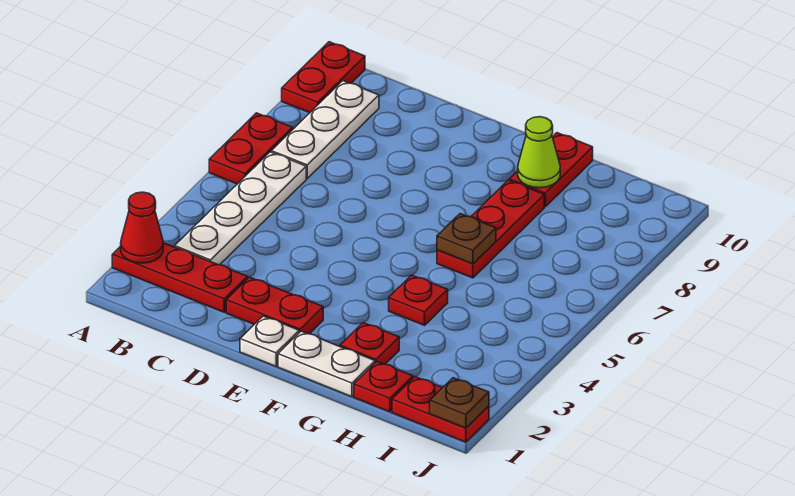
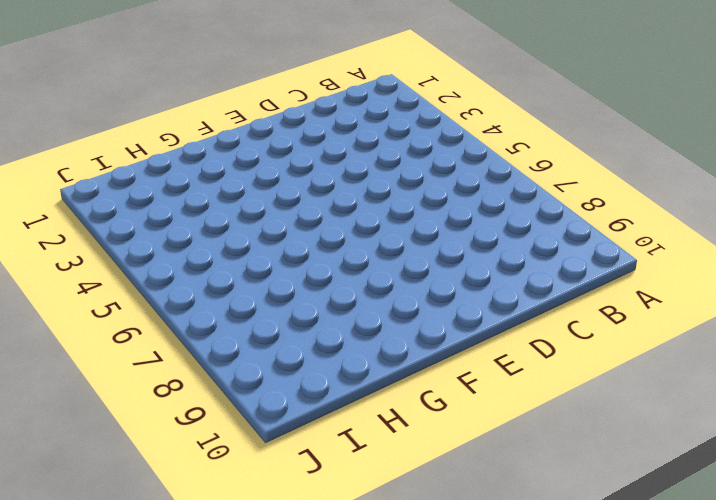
none -> red plate A2:C2 level 1
none -> red plate A6:A7 level 1
none -> red plate A9:A10 level 1

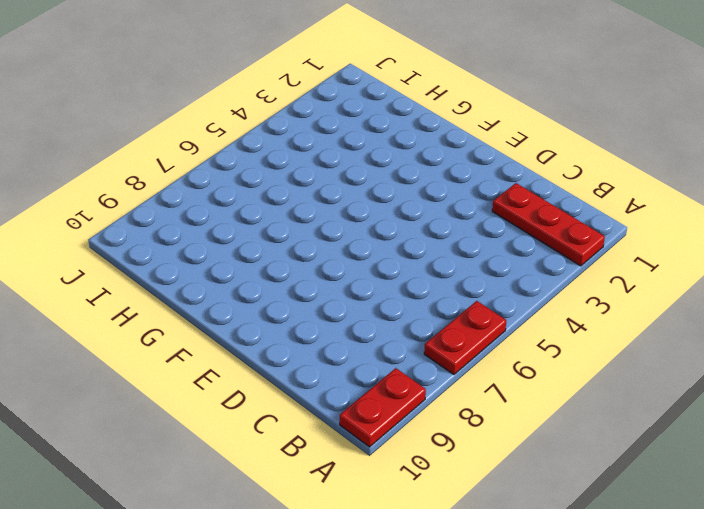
none -> white plate B3:B6 level 1
none -> white plate B7:B9 level 1
none -> red plate D2:E2 level 1

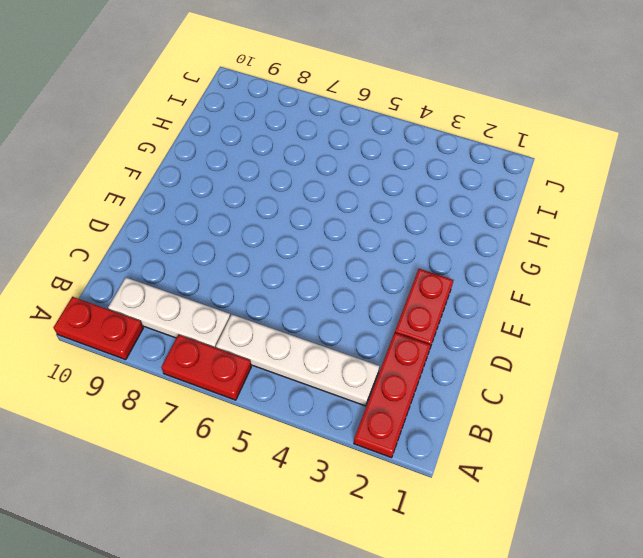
none -> white plate E1 level 1
none -> white plate F1:G1 level 1
none -> red plate G2 level 1

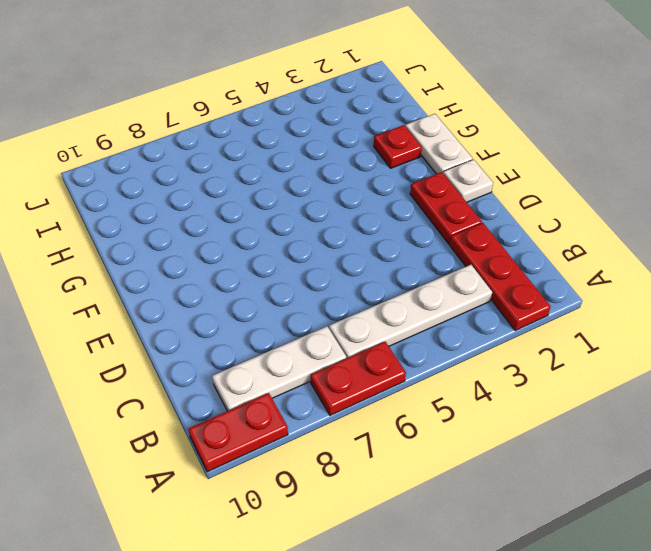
none -> red plate G4 level 1
none -> red plate G6:G8 level 1
none -> red plate G9:G10 level 1

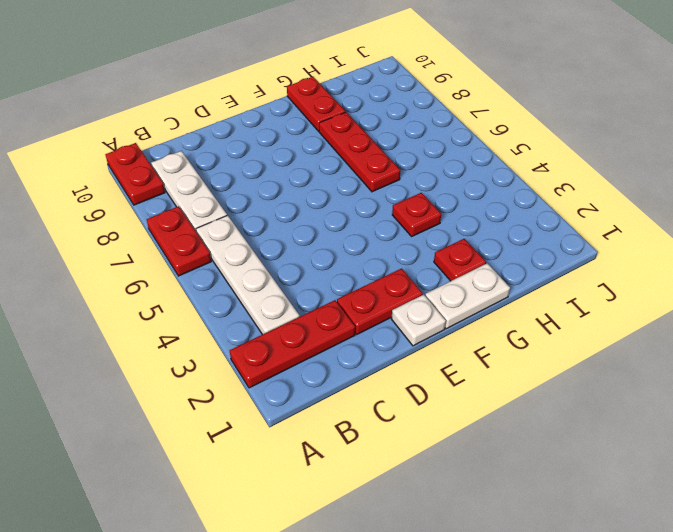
none -> red plate H1 level 1
none -> red plate I1:J1 level 1
none -> red cone A2 level 2

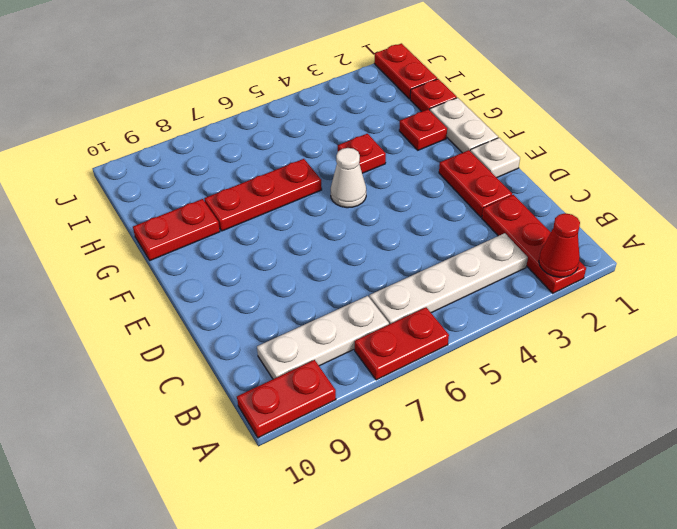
white cone F5 level 1 -> none
none -> brown plate G6 level 2
none -> lime cone G9 level 2
none -> brown plate J1 level 2

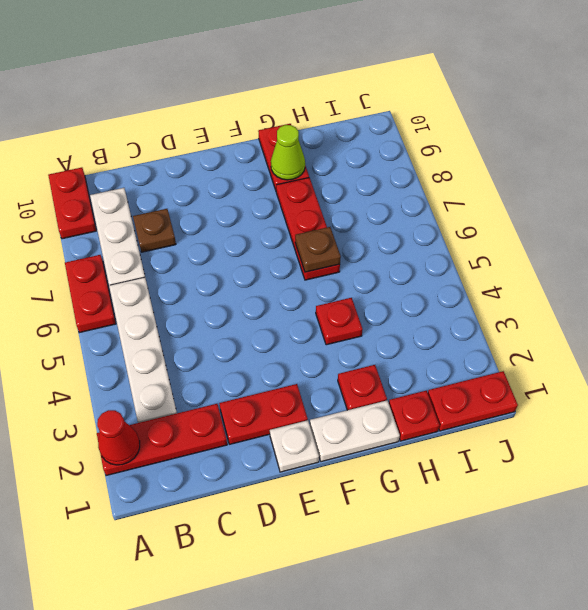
brown plate C8 level 1 -> brown plate J1 level 2

